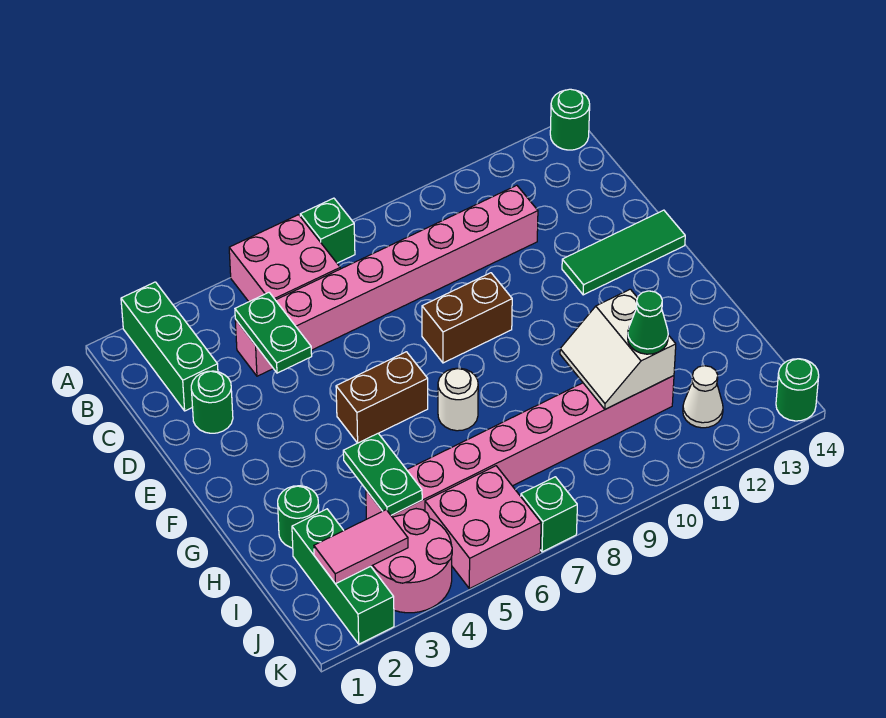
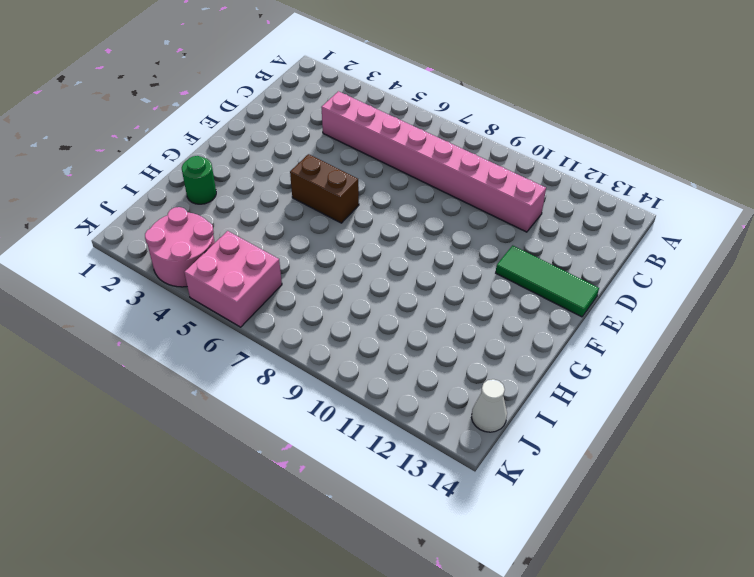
white cone J14 level 1 -> white cone J12 level 1
none -> green brick A2:C2 level 1
none -> pink brick A5:B6 level 1
none -> green brick A7 level 1

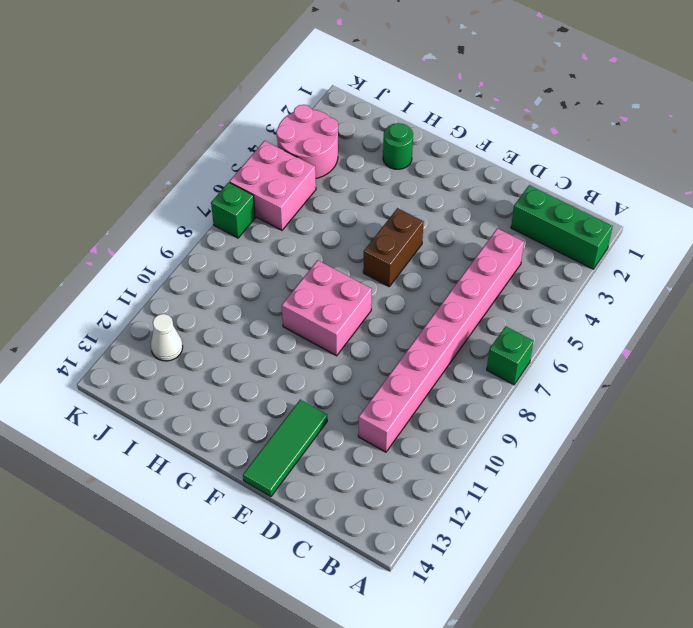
pink brick F8:G9 level 1 -> pink brick A5:B6 level 1
none -> green round brick A14 level 1
none -> green round brick D2 level 1
none -> brown brick E8:E9 level 1

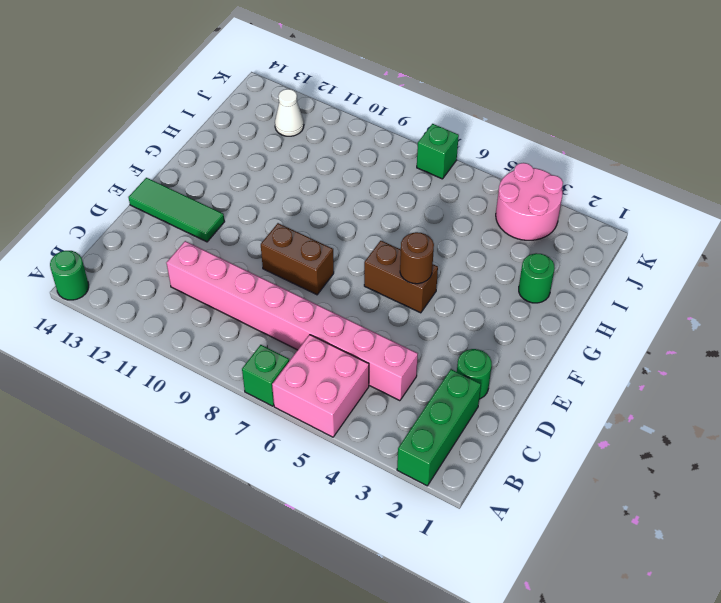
brown round brick F5 level 2 -> none
none -> white round brick G7 level 1
none -> green brick I2:K2 level 1
none -> pink brick I4:I11 level 1

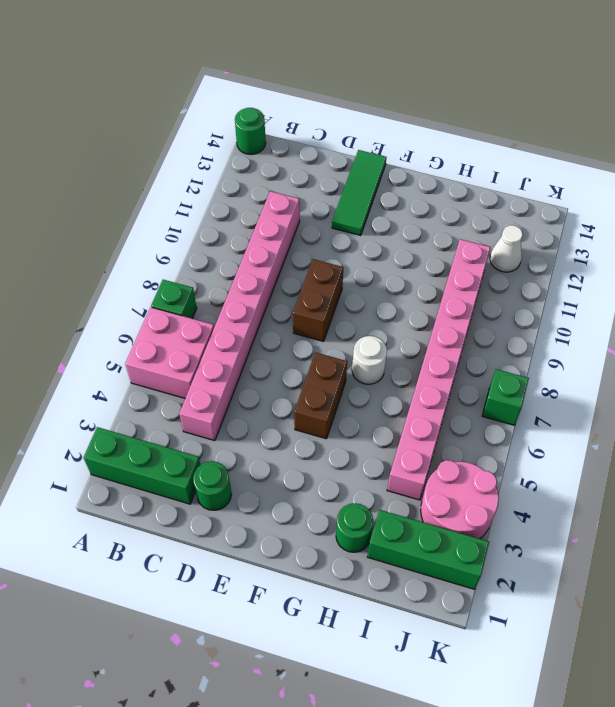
none -> pink brick J5:K6 level 1
none -> green round brick K14 level 1
none -> green plate C4:D4 level 2

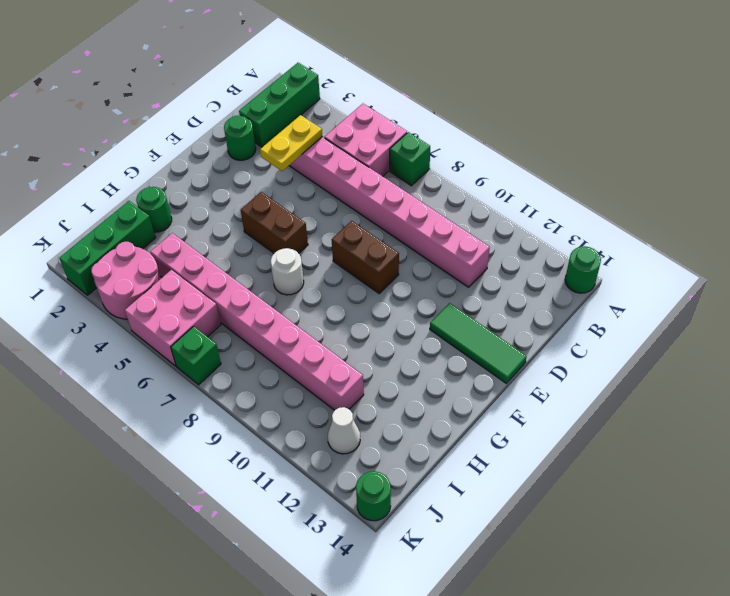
yellow plate C4:D4 level 2 -> green plate C4:D4 level 2
none -> green plate H4:I4 level 2
none -> white slope H10:I11 level 2 top 11
none -> pink tile J2:J3 level 2

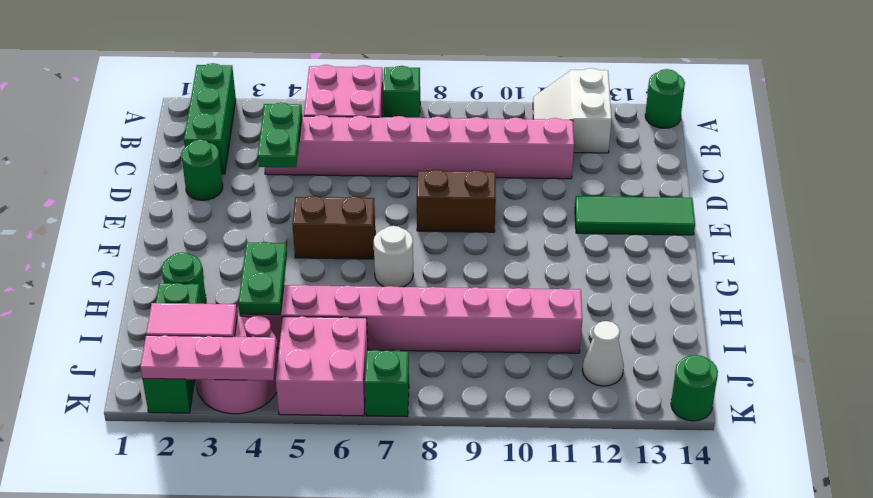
white slope A11:B12 level 1 top 12 -> white slope H10:I11 level 2 top 11
pink plate K2:K4 level 2 -> none
none -> green cone I11 level 3

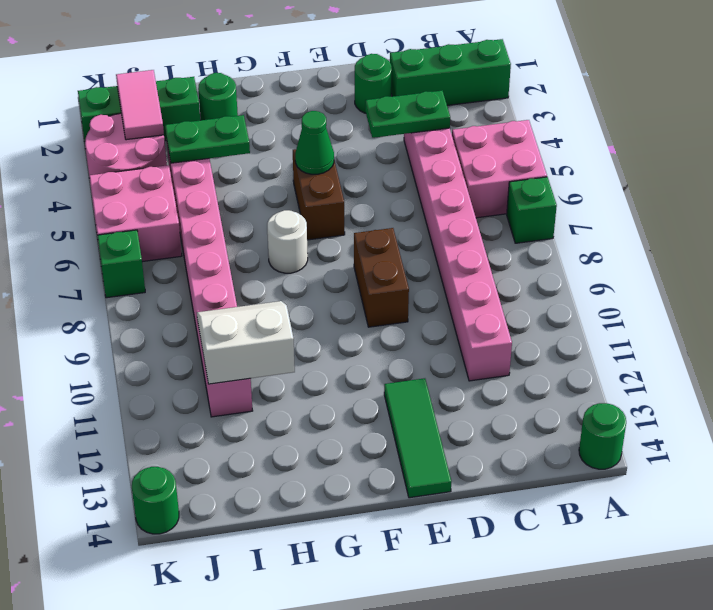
green cone F5 level 2 -> green cone I11 level 3
none -> white cone J12 level 1

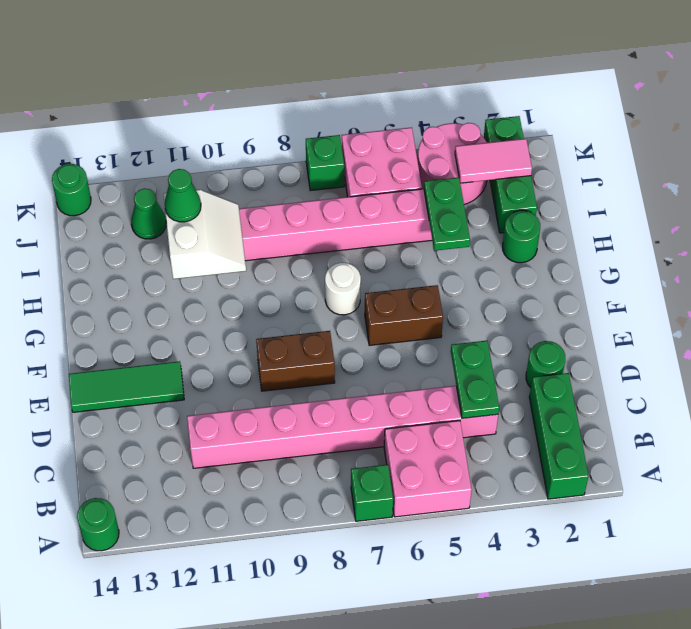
green cone J12 level 1 -> white cone J12 level 1

